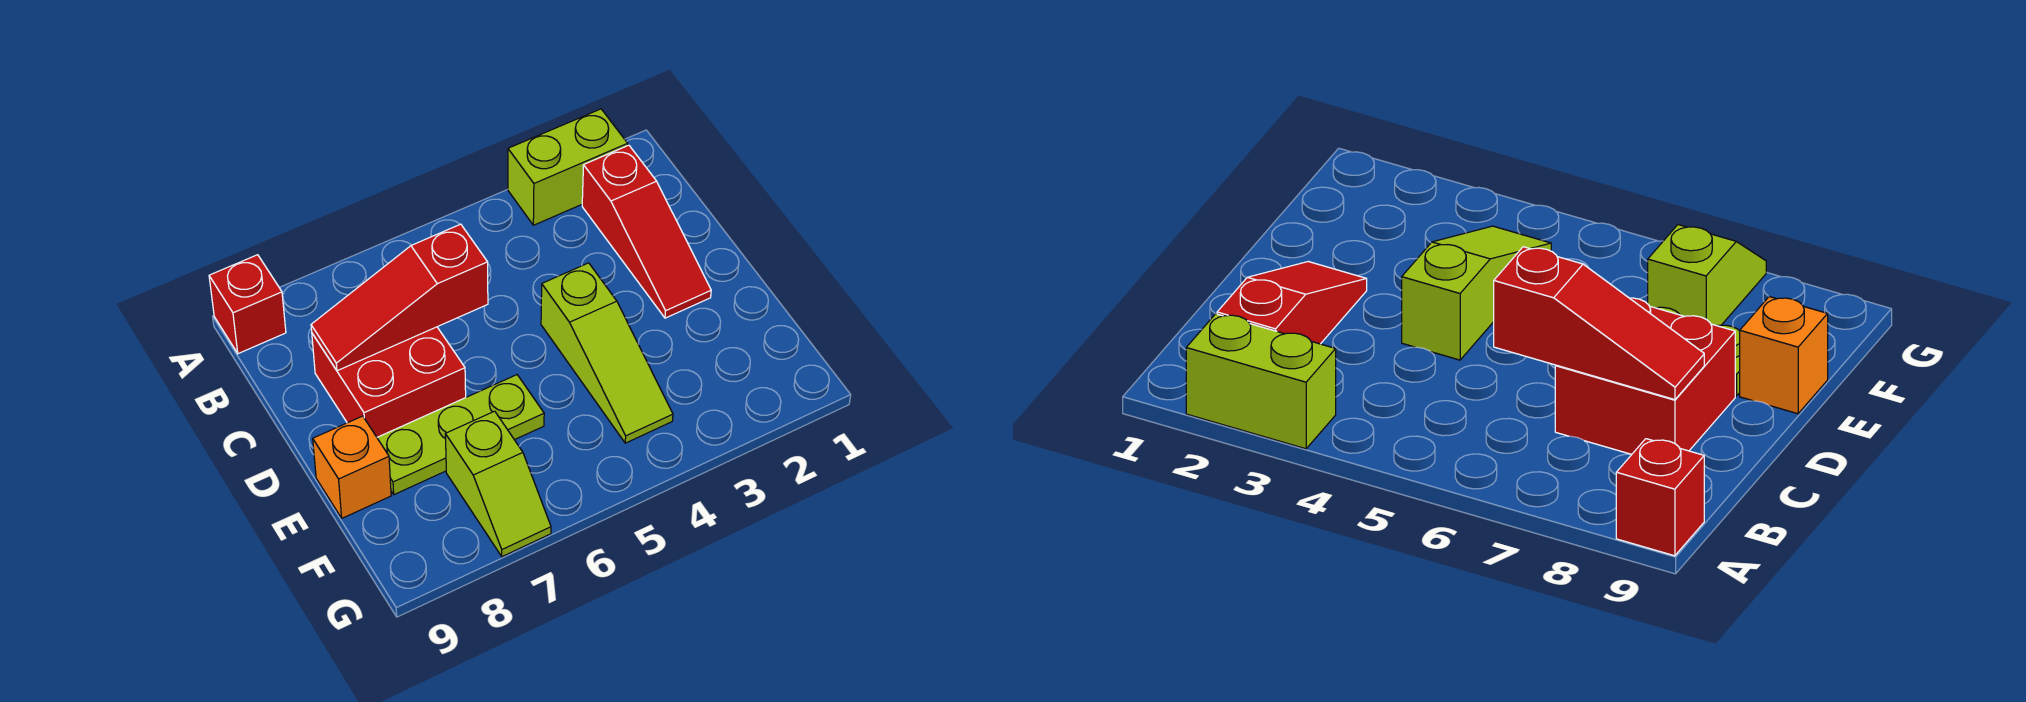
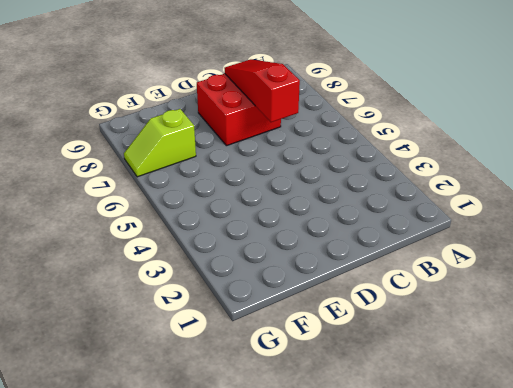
none -> lime brick A2:A3 level 1
none -> red brick A9 level 1

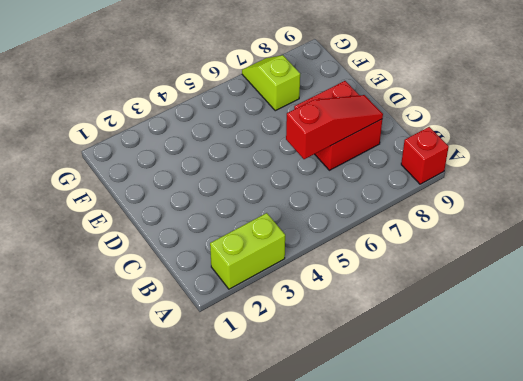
none -> red slope B2:D2 level 1 top B
none -> lime slope D4:F4 level 1 top D

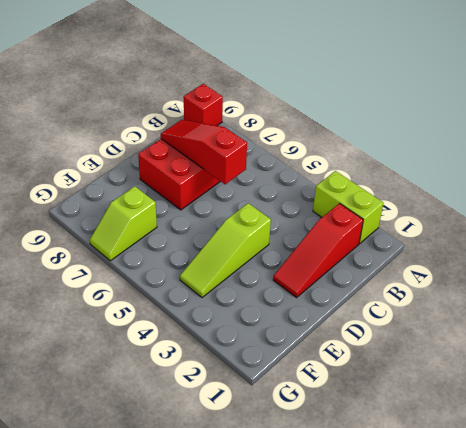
none -> lime plate E6:E8 level 1
none -> orange brick E9 level 1

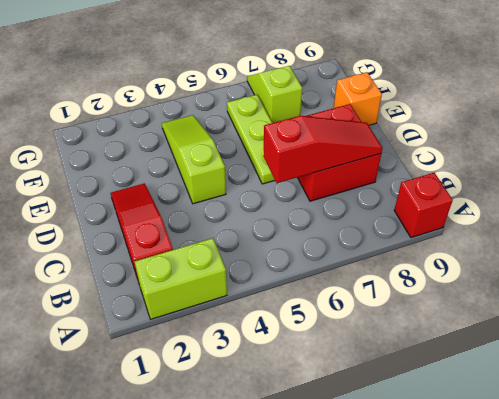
lime plate D6:F6 level 1 -> lime plate E6:E8 level 1

